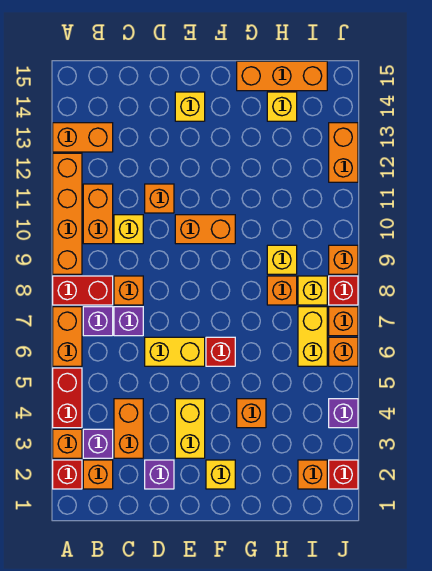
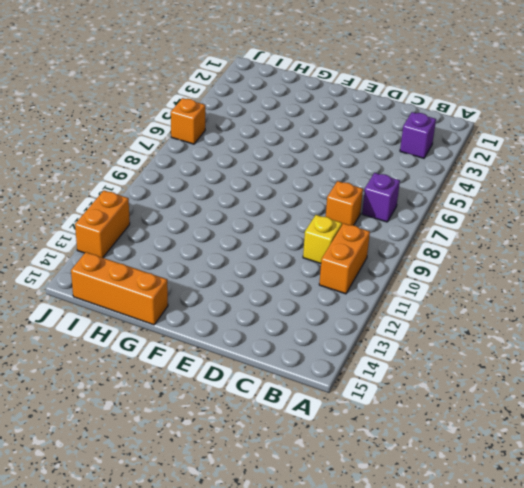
none -> red brick A2 level 1
none -> orange brick A3 level 1
none -> red brick A4:A5 level 1
none -> orange brick A6:A7 level 1

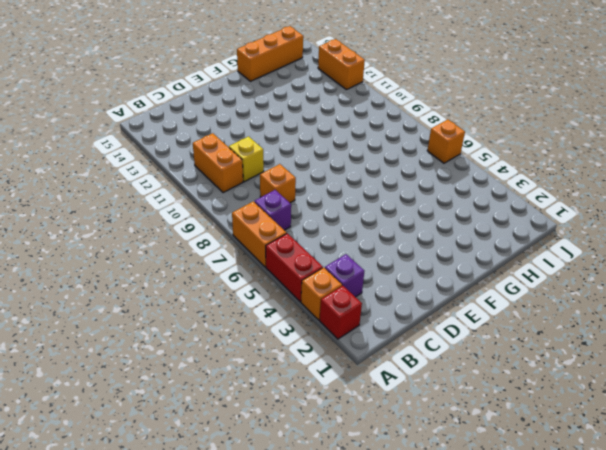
none -> red brick A8:B8 level 1
none -> orange brick A9:A12 level 1
none -> orange brick A13:B13 level 1
none -> orange brick B2 level 1

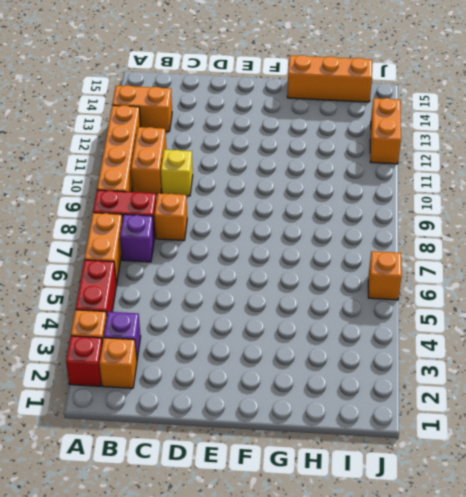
none -> orange brick C3:C4 level 1
none -> purple brick C7 level 1
none -> purple brick D2 level 1
none -> yellow brick D6:E6 level 1

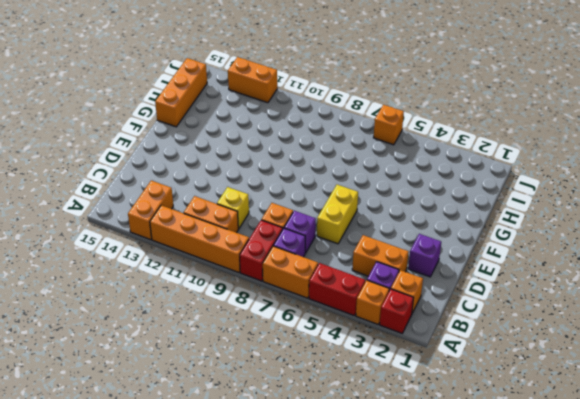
none -> orange brick D11 level 1
none -> yellow brick E3:E4 level 1
none -> orange brick E10:F10 level 1
none -> yellow brick E14 level 1

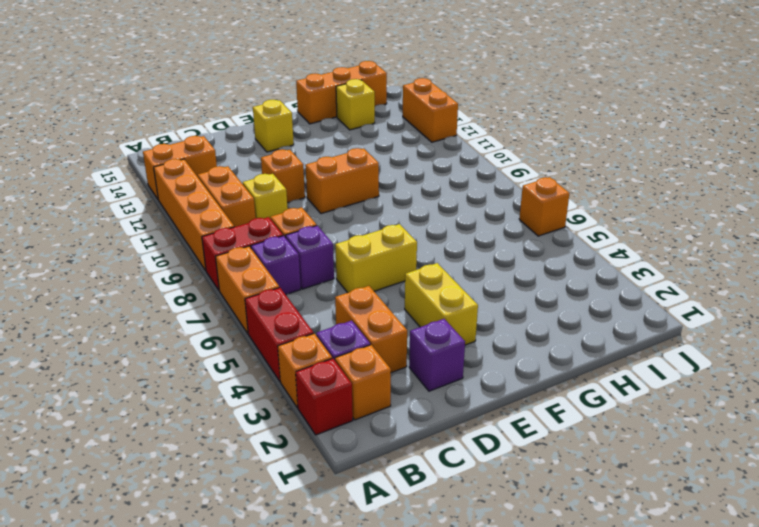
none -> yellow brick F2 level 1
none -> red brick F6 level 1
none -> orange brick G4 level 1
none -> orange brick H8 level 1

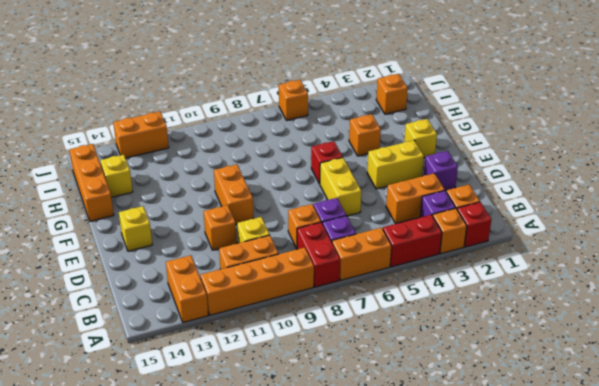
none -> orange brick H8 level 1
none -> yellow brick H9 level 1
none -> yellow brick I6:I7 level 1
none -> yellow brick I8 level 1

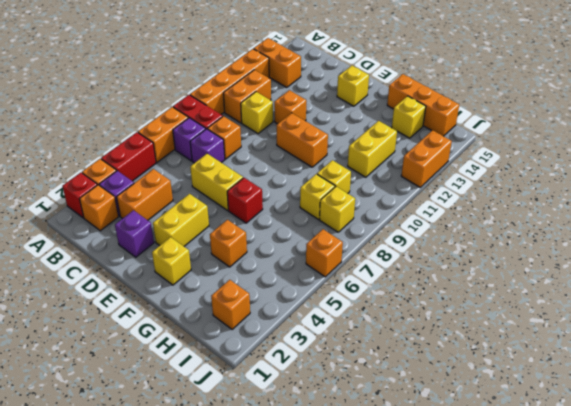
yellow brick H8 level 1 -> orange brick H8 level 1
yellow brick H11:H12 level 1 -> yellow brick I6:I7 level 1
none -> red brick J2 level 1
none -> purple brick J4 level 1
none -> orange brick J7 level 1
none -> red brick J8 level 1

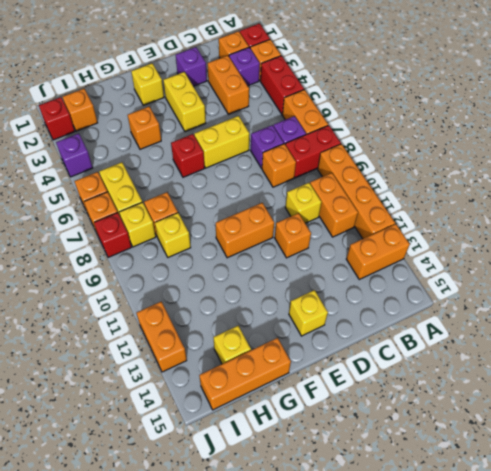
none -> orange brick J9 level 1

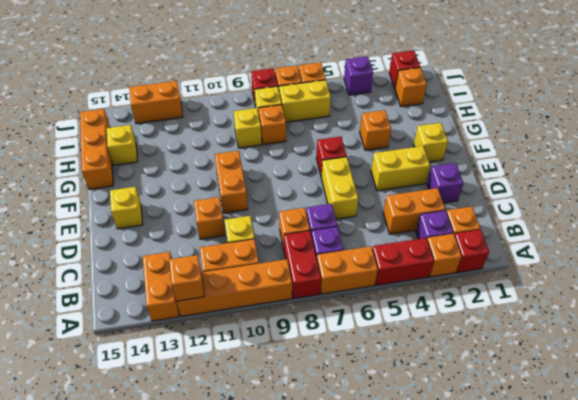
orange brick A12 level 2 -> orange brick J9 level 1

